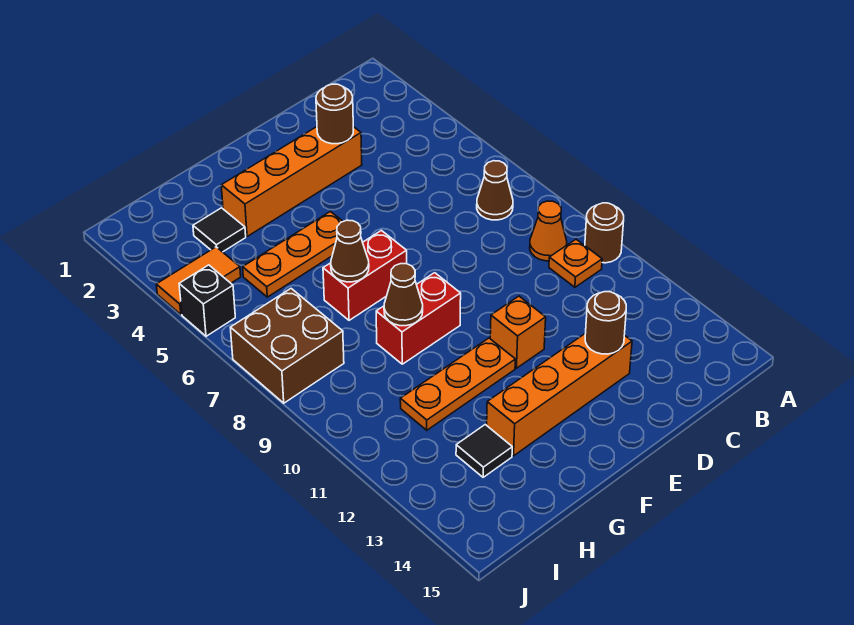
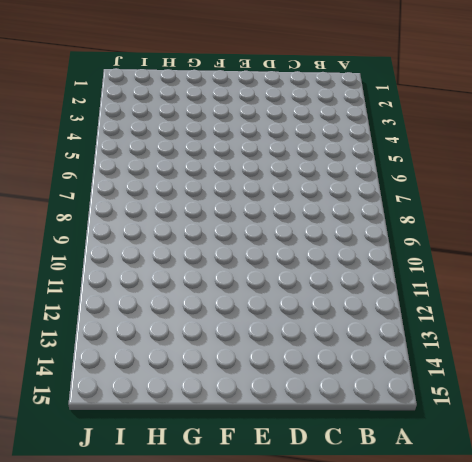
none -> brown round brick A10 level 1
none -> brown cone B7 level 1
none -> orange cone B9 level 1

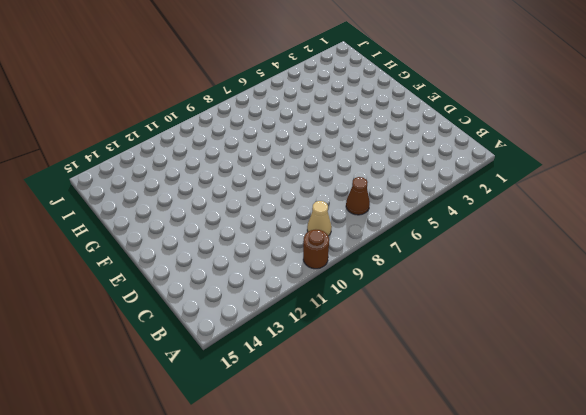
tan cone B9 level 1 -> orange cone B9 level 1
none -> orange plate B10 level 1
none -> orange brick D3:G3 level 1
none -> orange brick D13:G13 level 1

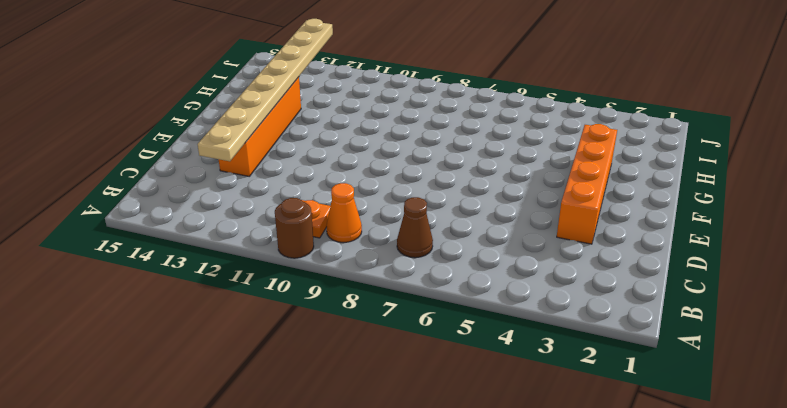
tan plate C13:J13 level 2 -> brown round brick D13 level 2
none -> orange brick E11 level 1
none -> orange plate F5:H5 level 1
none -> red brick F7:G7 level 1

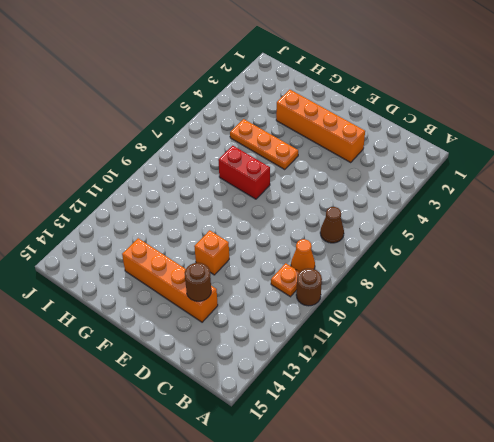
none -> red brick F9:G9 level 1
none -> orange plate F11:H11 level 1
none -> black tile H3 level 1

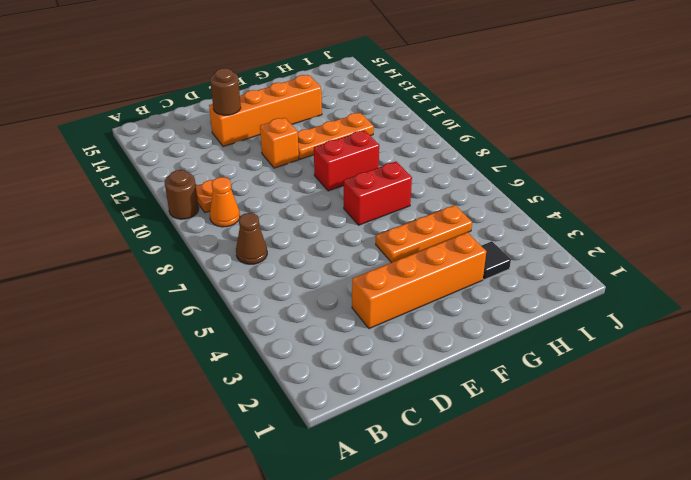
none -> black tile H13 level 1
none -> orange tile I4:J4 level 1
none -> brown brick I7:J8 level 1

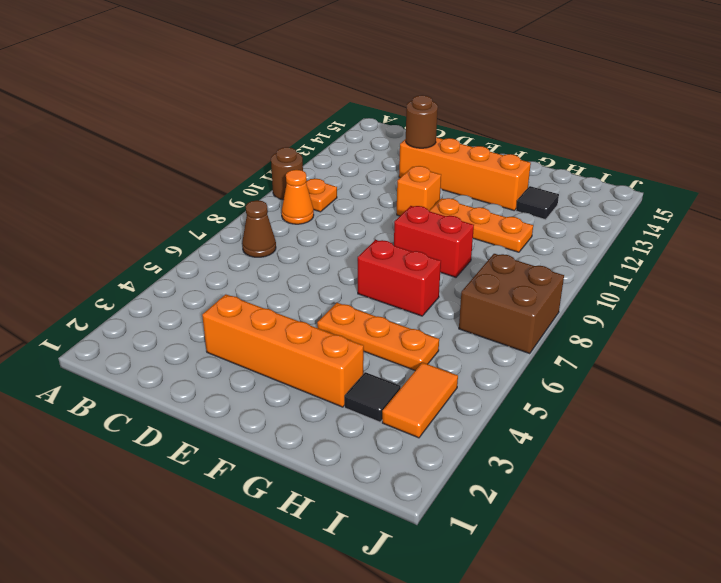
orange tile I3:I4 level 1 -> orange tile I4:J4 level 1
none -> black brick J5 level 1
none -> brown round brick D3 level 2
none -> brown cone G7 level 2

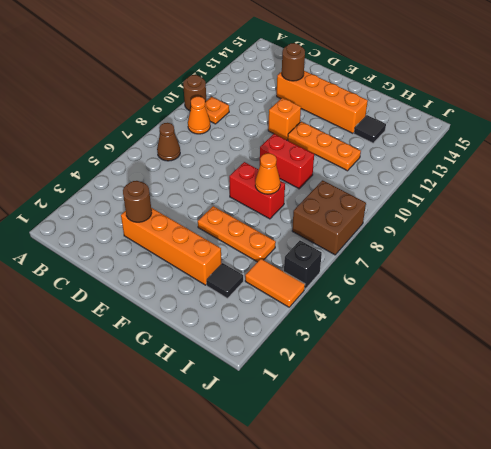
orange cone G7 level 2 -> brown cone G7 level 2
none -> brown cone G9 level 2

